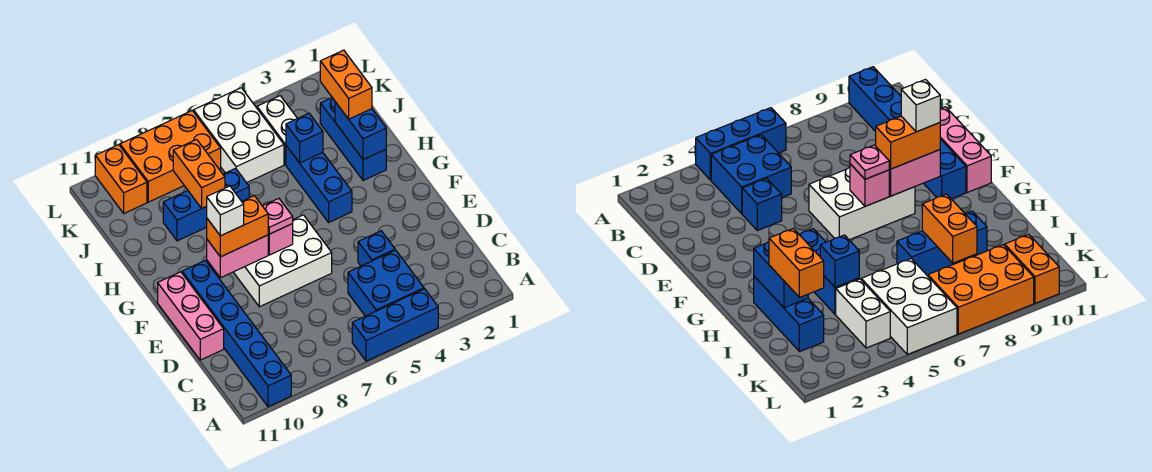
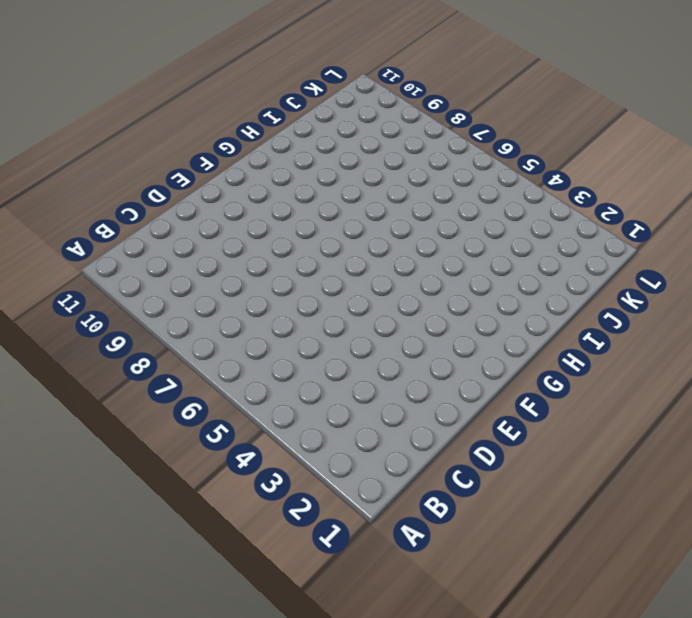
none -> blue brick A4:A6 level 1
none -> blue brick A10:F10 level 1
none -> blue brick B4:C5 level 1

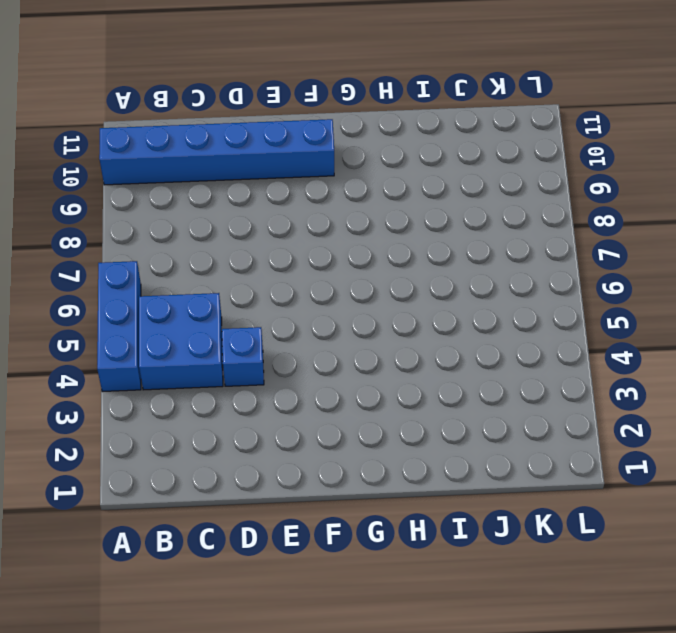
none -> pink brick D11:F11 level 1
none -> white brick E6:F8 level 1
none -> blue brick G4:I4 level 1

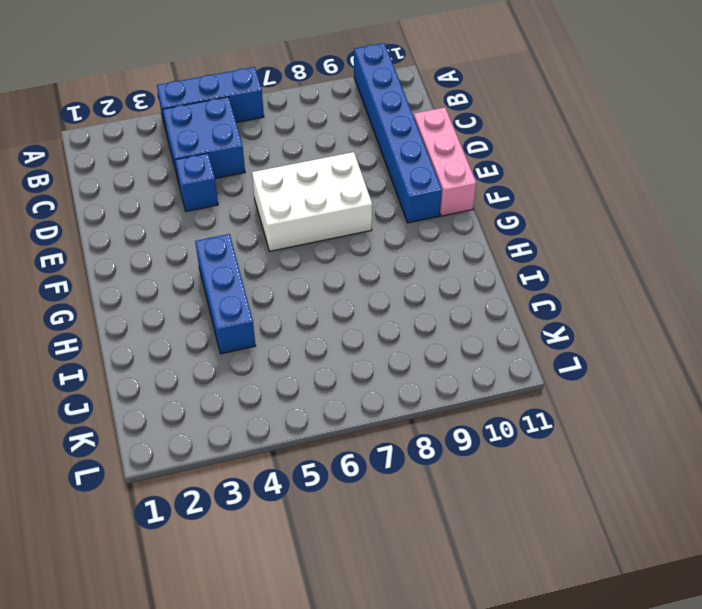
none -> blue brick H2:J2 level 1
none -> blue brick I7:I9 level 1
none -> white brick J4:K4 level 1

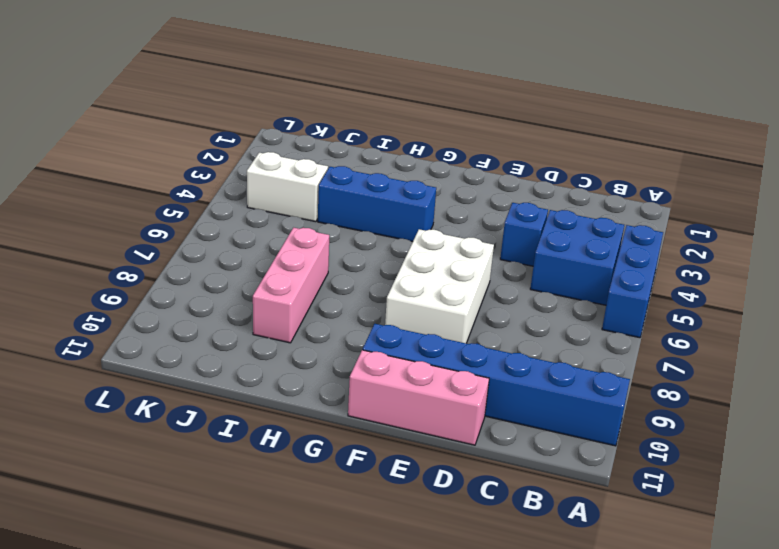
pink brick I7:I9 level 1 -> blue brick I7:I9 level 1
none -> blue brick H2:J2 level 1
none -> white brick J5:L6 level 1
none -> orange brick K7:L9 level 1

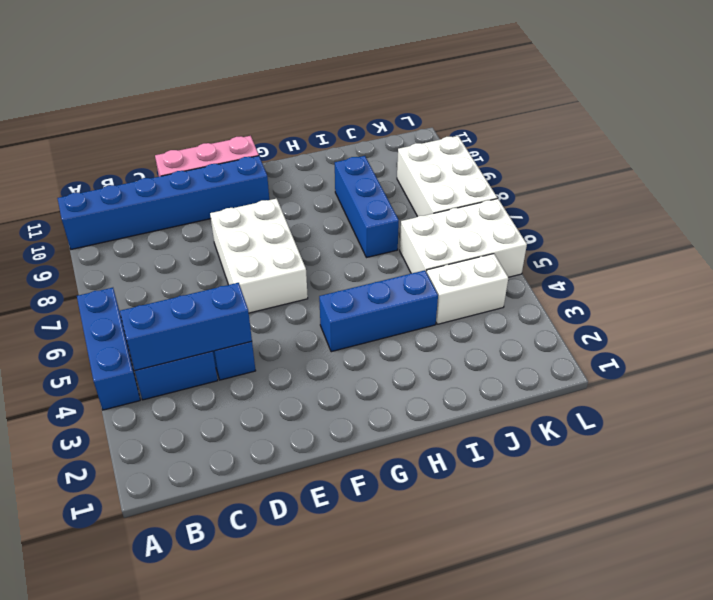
blue brick B4:D4 level 2 -> blue brick H2:J2 level 1
white brick K7:L9 level 1 -> orange brick K7:L9 level 1
none -> orange brick K10:L10 level 1
none -> pink brick F7 level 2
none -> pink brick F8:F9 level 2

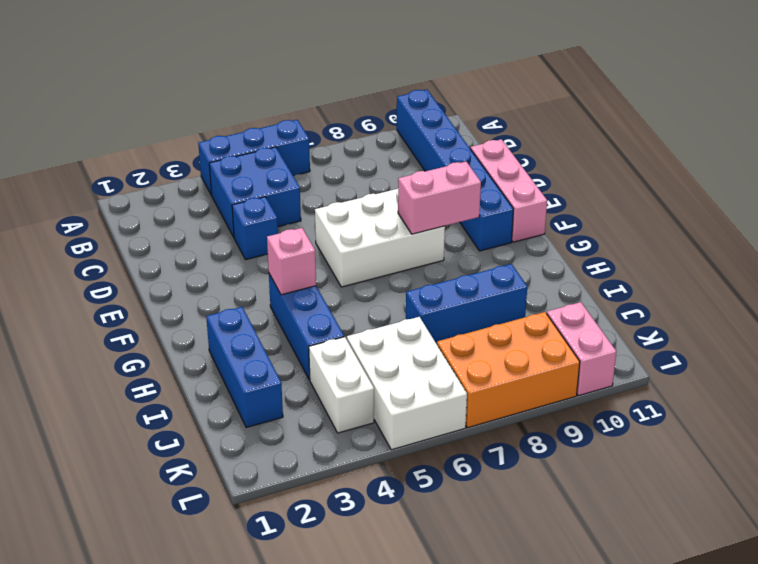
pink brick G4 level 2 -> pink brick F7 level 2
pink brick K10:L10 level 1 -> orange brick K10:L10 level 1
none -> blue brick H2:I2 level 2
none -> blue brick I4 level 2
none -> orange brick I8:J8 level 2

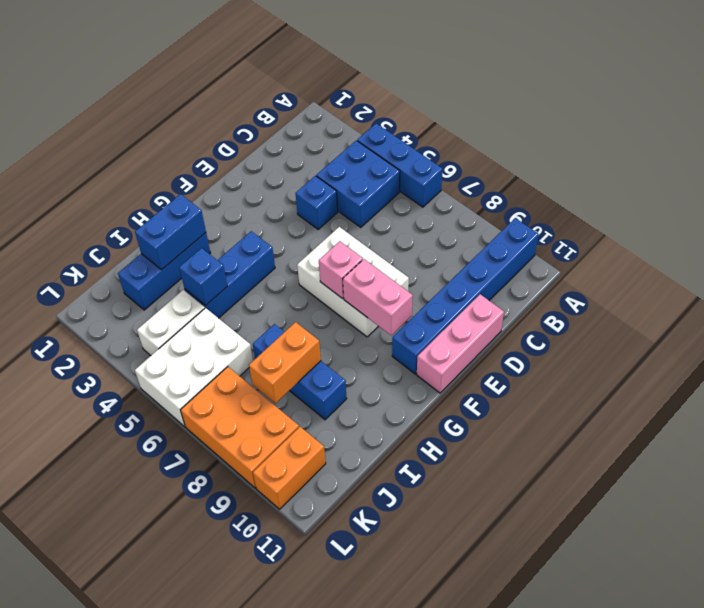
none -> pink plate F7 level 3
none -> orange brick F8:F9 level 3
none -> orange brick I2:J2 level 3

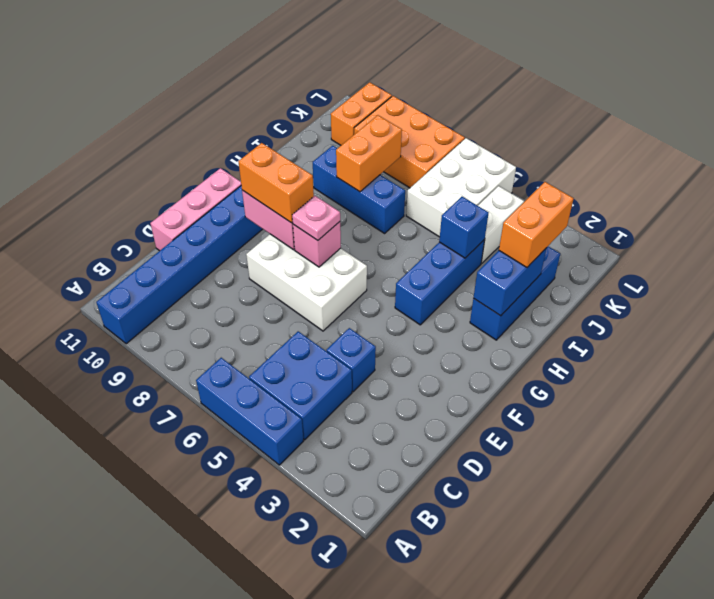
none -> white brick F9 level 4

